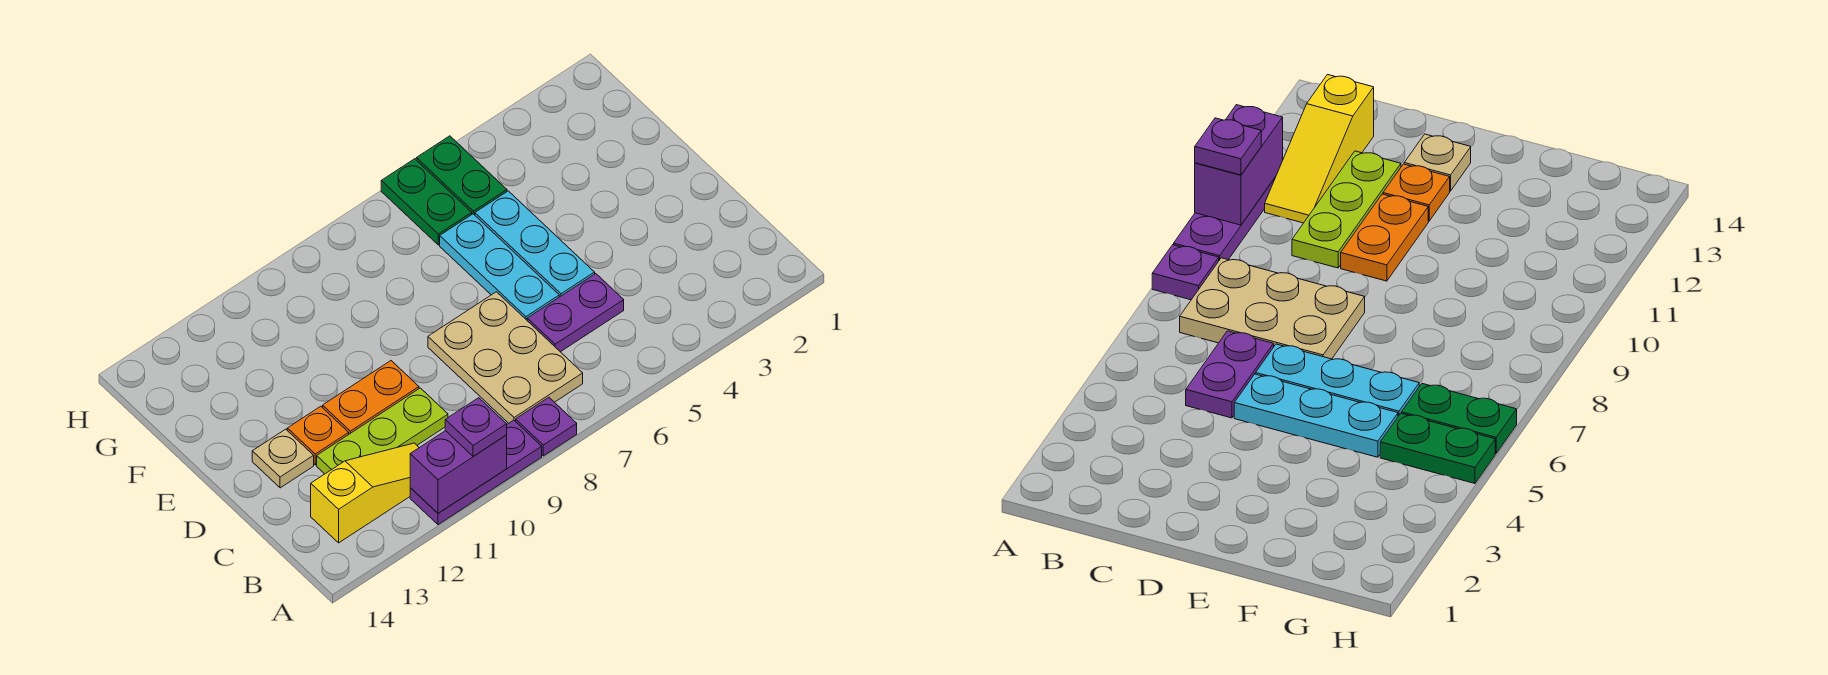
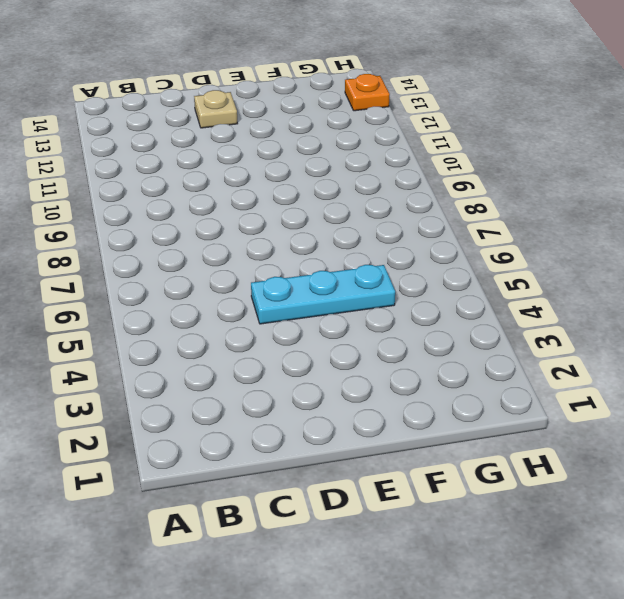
orange plate H13 level 1 -> orange plate D12 level 1
none -> purple plate A8 level 1
none -> purple plate A9:A11 level 1
none -> tan plate B7:D8 level 1

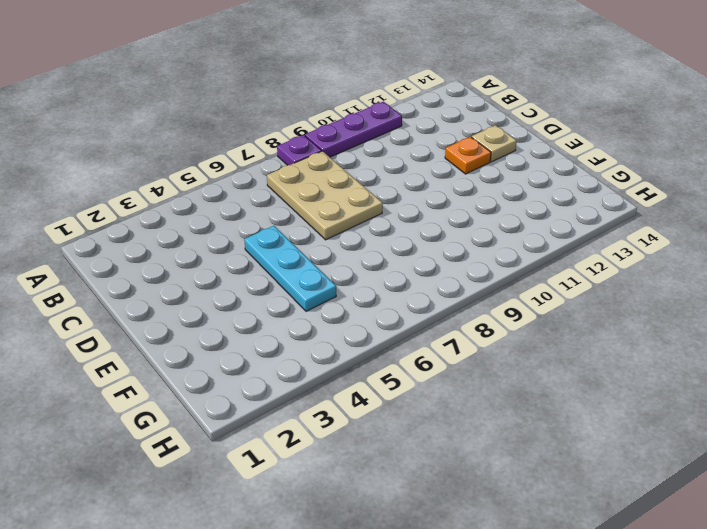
none -> yellow slope B11:B13 level 1 top 13
none -> purple plate C5:C6 level 1
none -> lime plate C10:C12 level 1

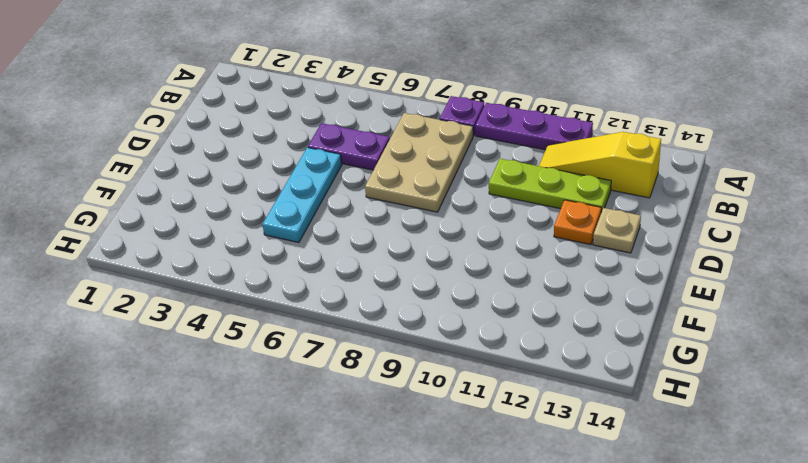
none -> cyan plate D6:F6 level 1
none -> orange plate D10:D11 level 1
none -> green plate G5:H5 level 1

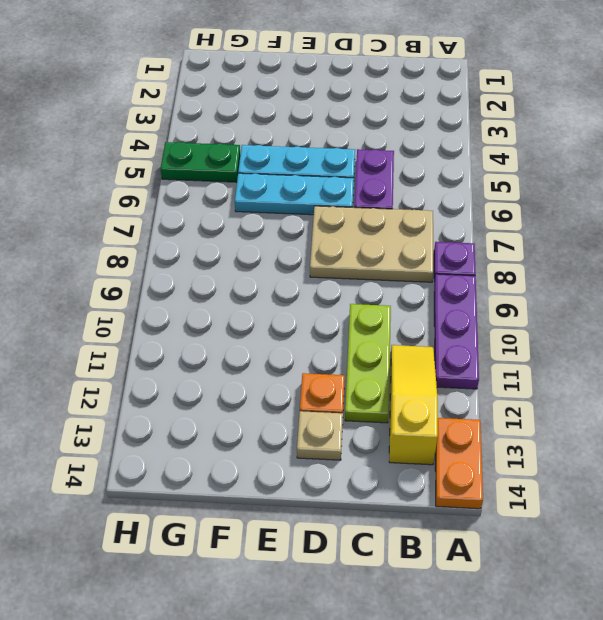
orange plate A13:A14 level 1 -> orange plate D10:D11 level 1
none -> green plate G6:H6 level 1
none -> purple brick A10:A11 level 2
none -> purple plate A10 level 3

